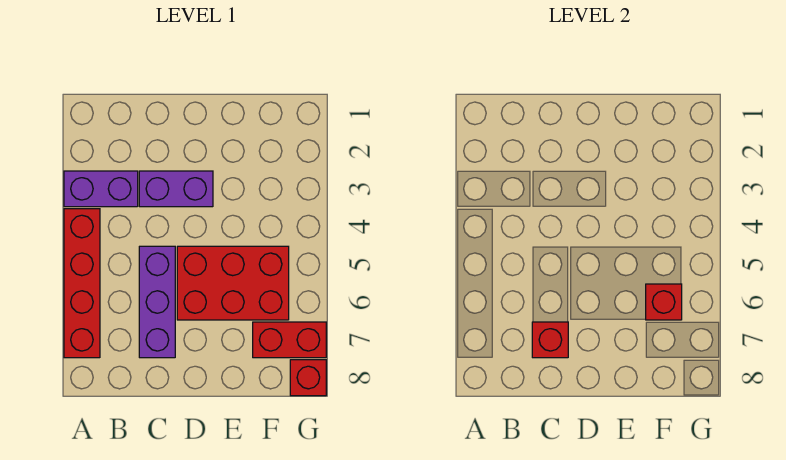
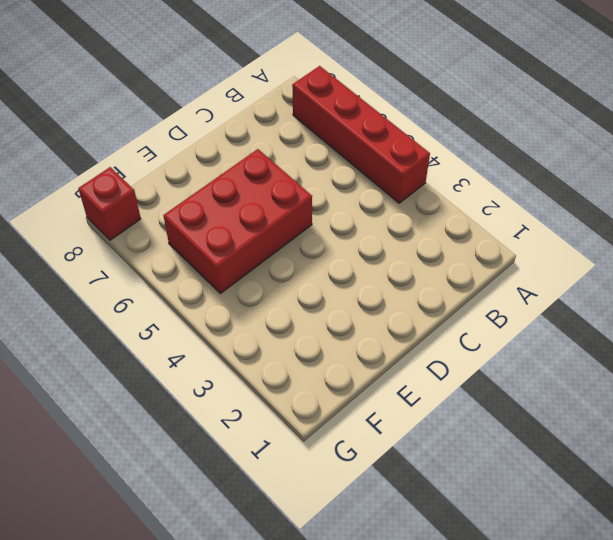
none -> purple brick A3:B3 level 1
none -> purple brick C3:D3 level 1

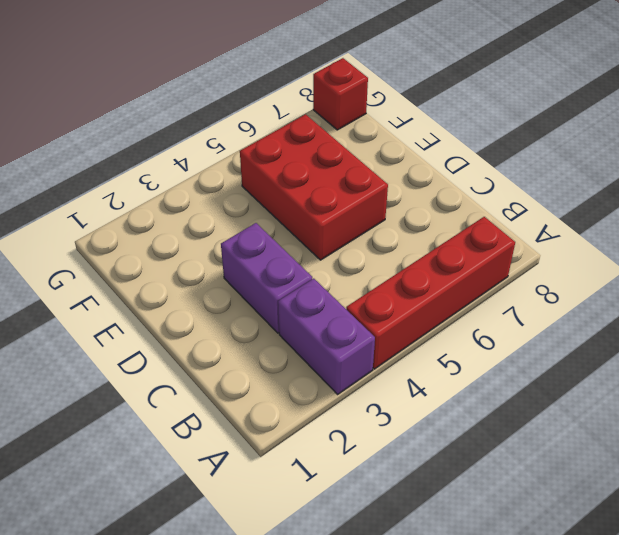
none -> purple brick C5:C7 level 1
none -> red brick F7:G7 level 1

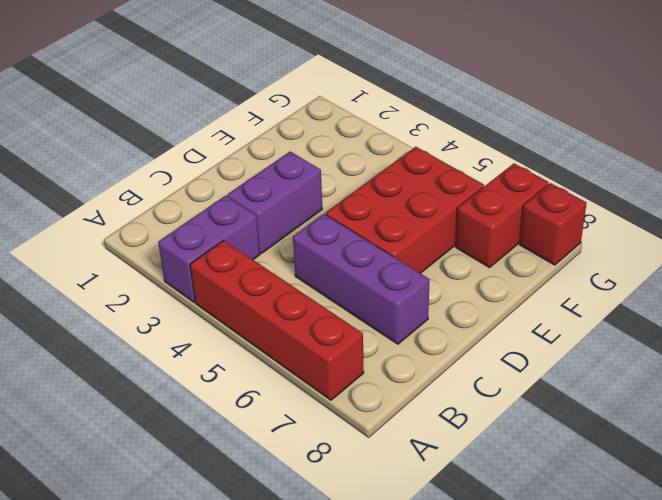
none -> red brick C7 level 2
none -> red brick F6 level 2

